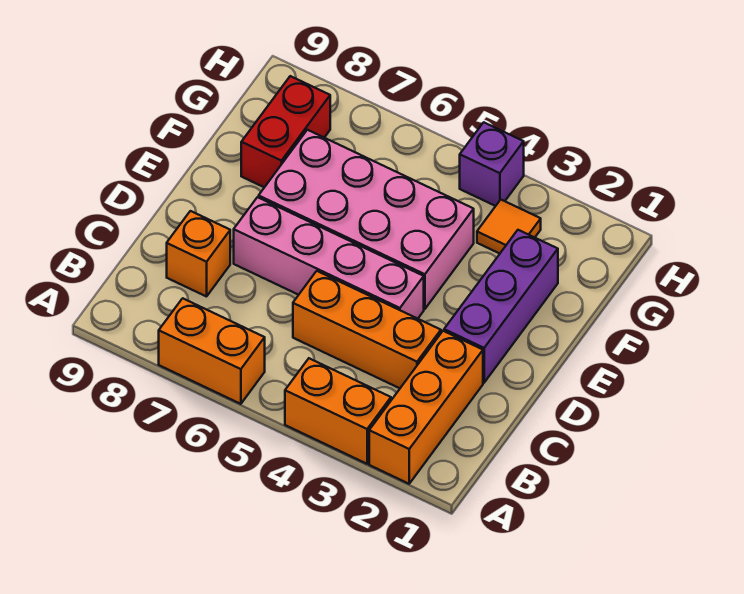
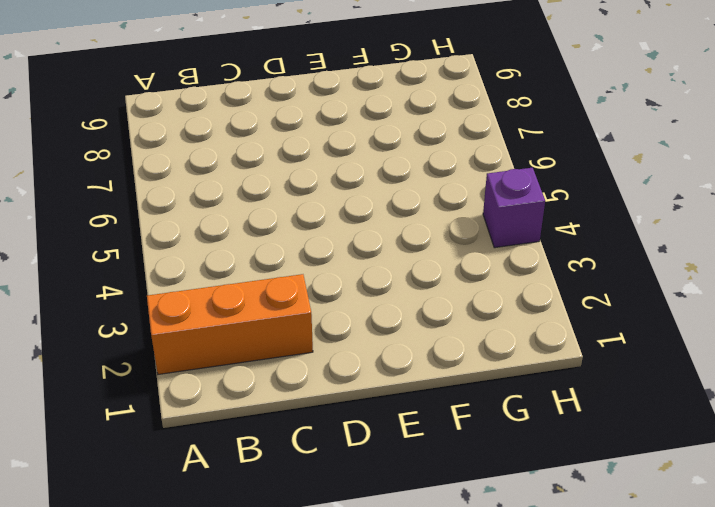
none -> orange brick A3:A4 level 1
none -> orange brick A6:A7 level 1

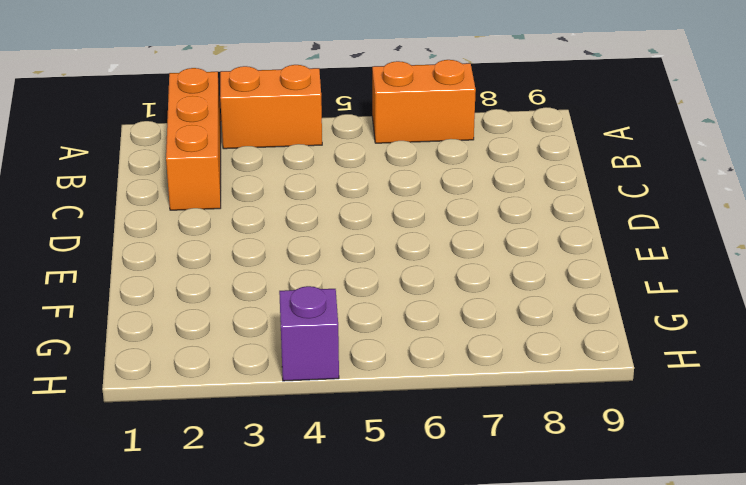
none -> orange brick C3:C5 level 1
none -> orange brick C8 level 1

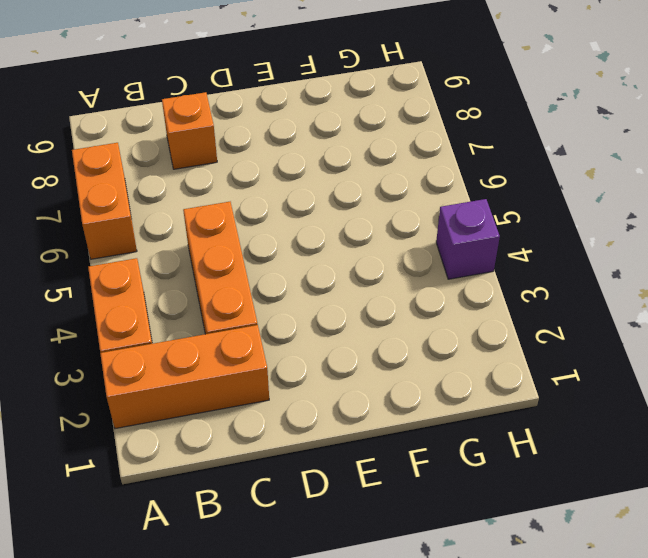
none -> purple brick D2:F2 level 1
none -> pink brick D4:D7 level 1

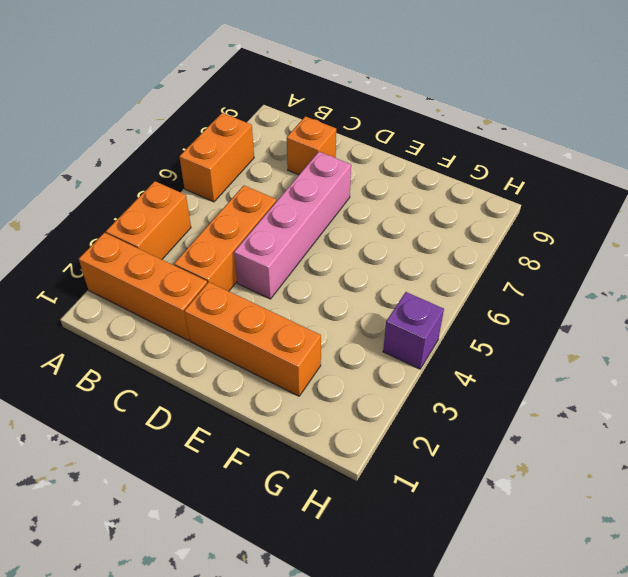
orange brick D2:F2 level 1 -> purple brick D2:F2 level 1
none -> pink brick E4:F7 level 1
none -> red brick F8:G8 level 1

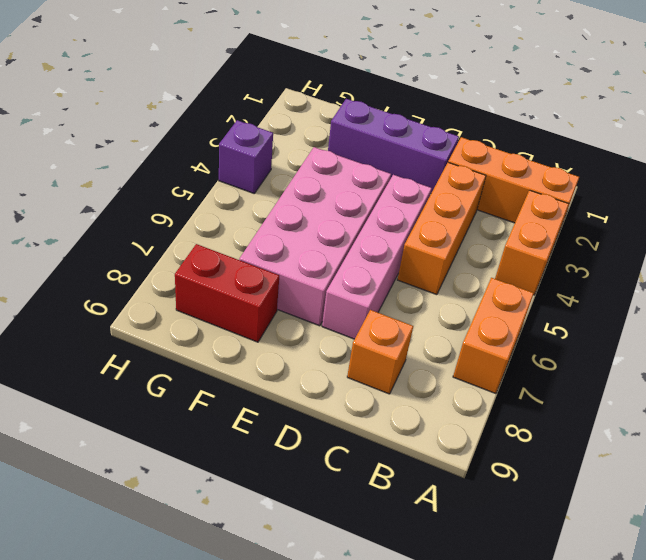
none -> orange tile G3 level 1

